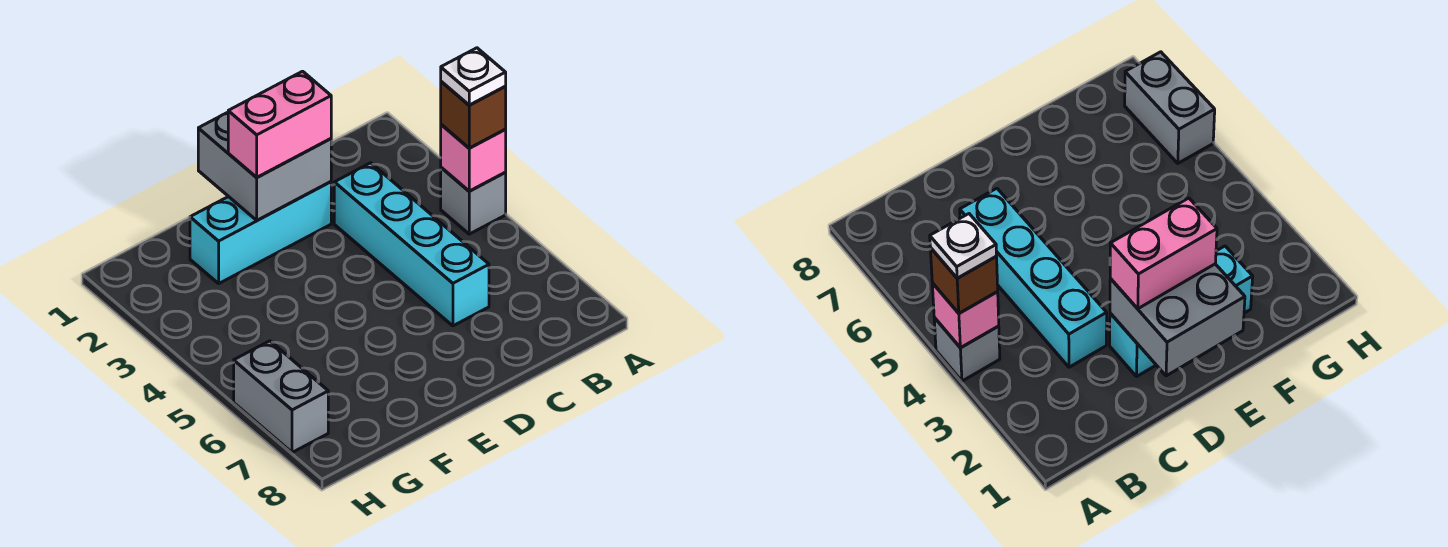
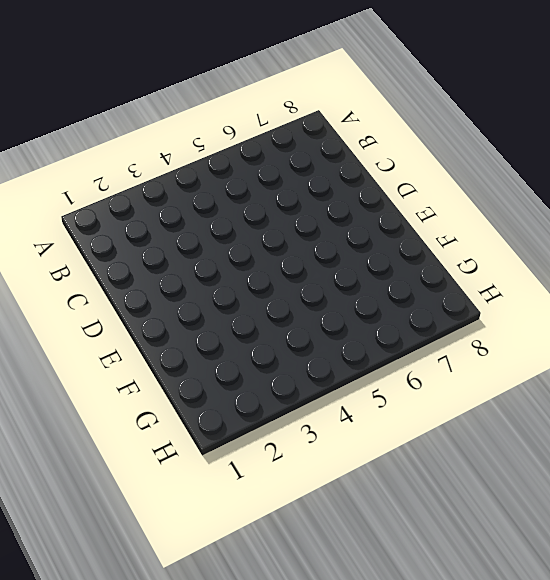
none -> grey brick A4 level 1
none -> cyan brick C3:C6 level 1

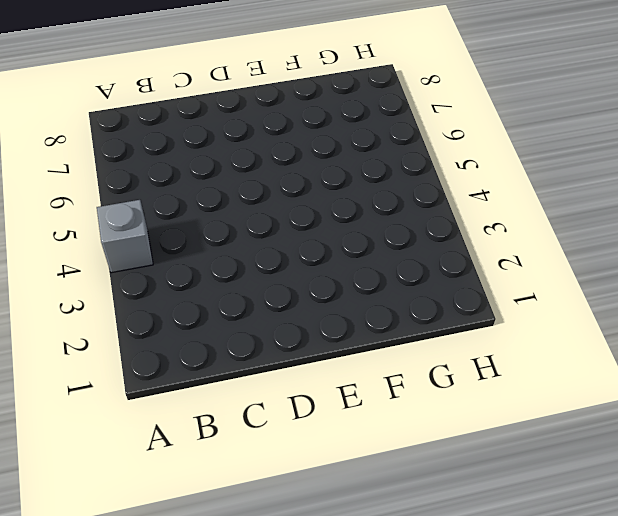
none -> cyan brick C3:C6 level 1
none -> cyan brick D2:F2 level 1

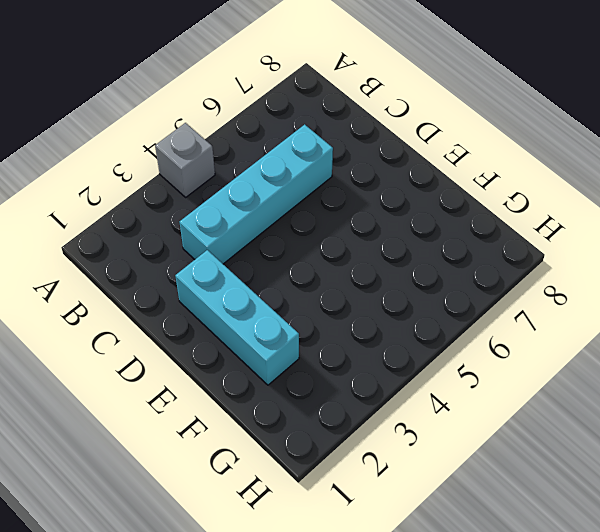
none -> grey brick H6:H7 level 1
none -> pink brick A4 level 2

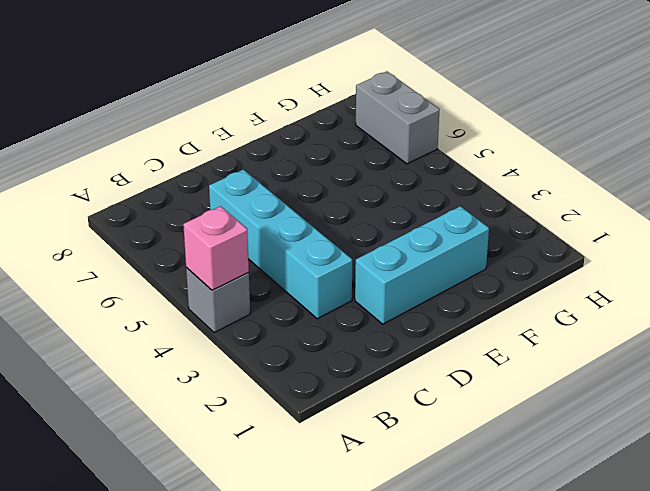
none -> grey brick D1:E2 level 2
none -> brown brick A4 level 3

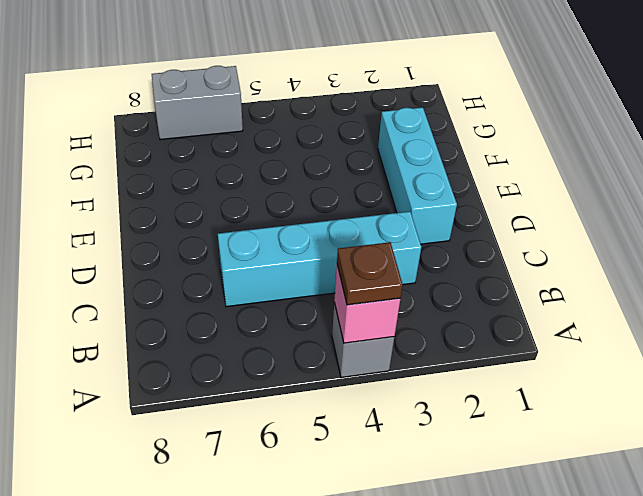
brown plate A4 level 3 -> brown brick A4 level 3
none -> grey brick D1:E2 level 2
none -> pink brick D2:E2 level 3

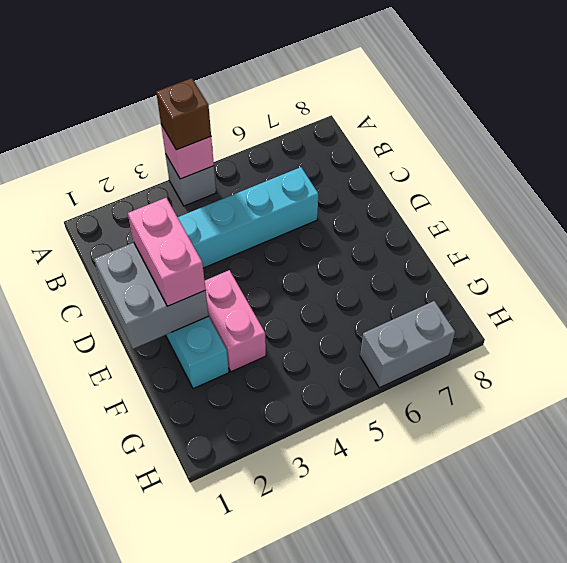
pink brick E3:F3 level 1 -> none
none -> white plate A4 level 4

